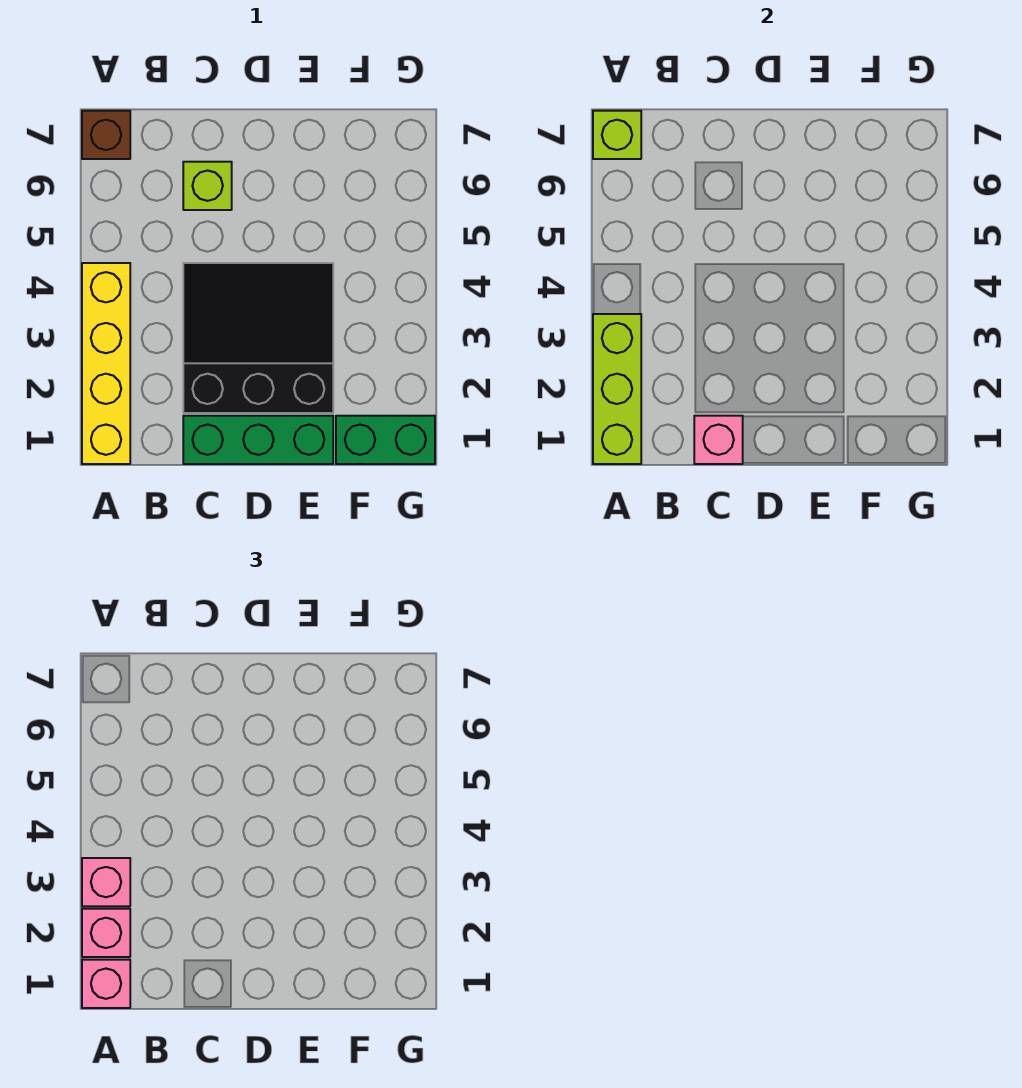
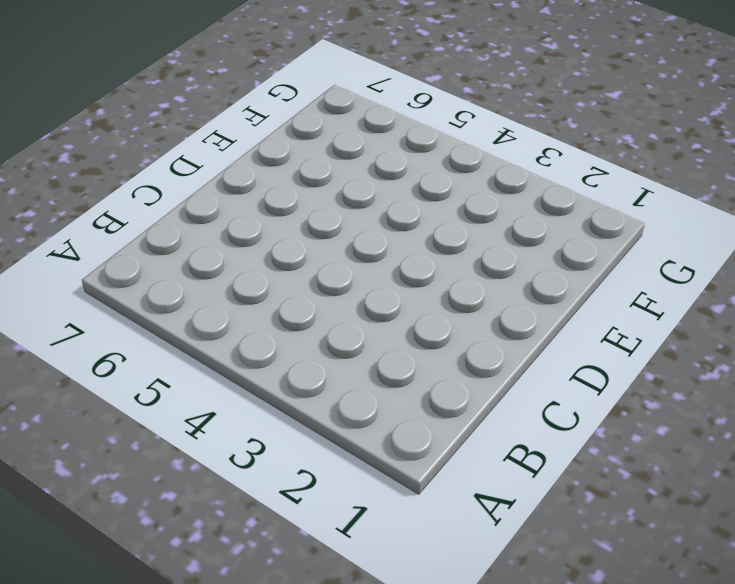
none -> yellow brick A1:A4 level 1
none -> brown brick A7 level 1
none -> green brick C1:E1 level 1

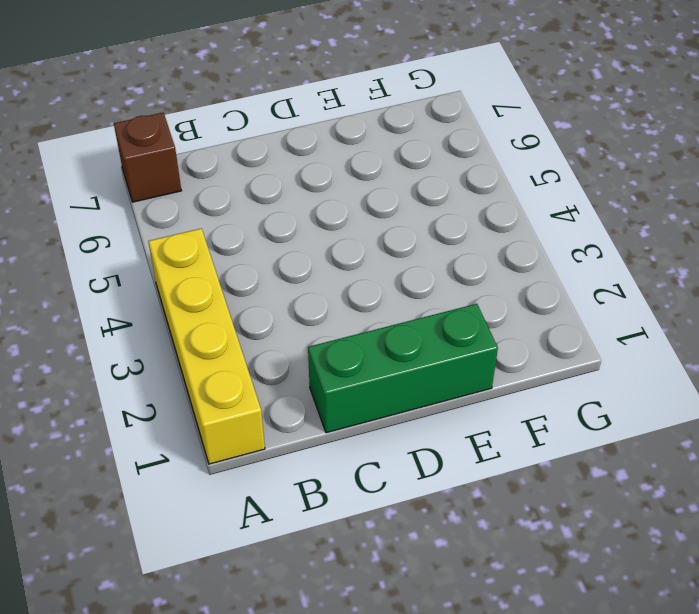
none -> black slope C2:E4 level 1 top 2
none -> lime brick C6 level 1
none -> green brick F1:G1 level 1

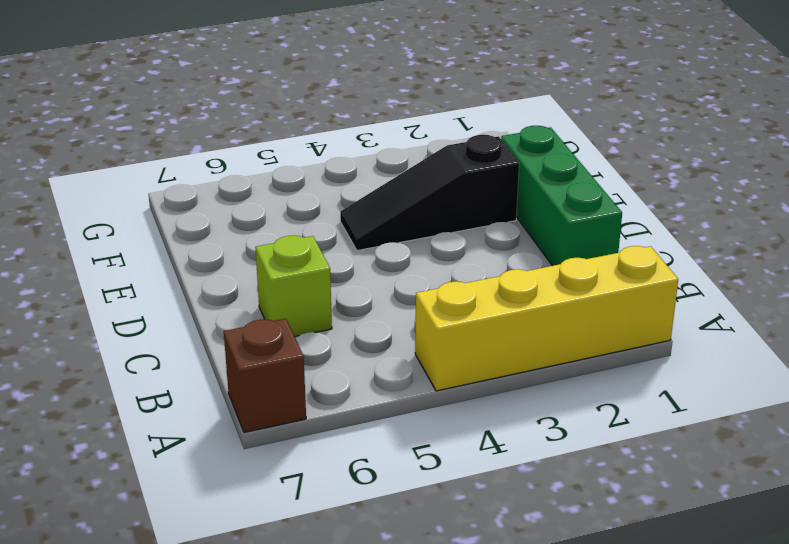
black slope E2:E4 level 1 top 2 -> black slope C2:E4 level 1 top 2
none -> green brick F1:G1 level 1
none -> lime brick A1:A3 level 2
none -> lime brick A7 level 2

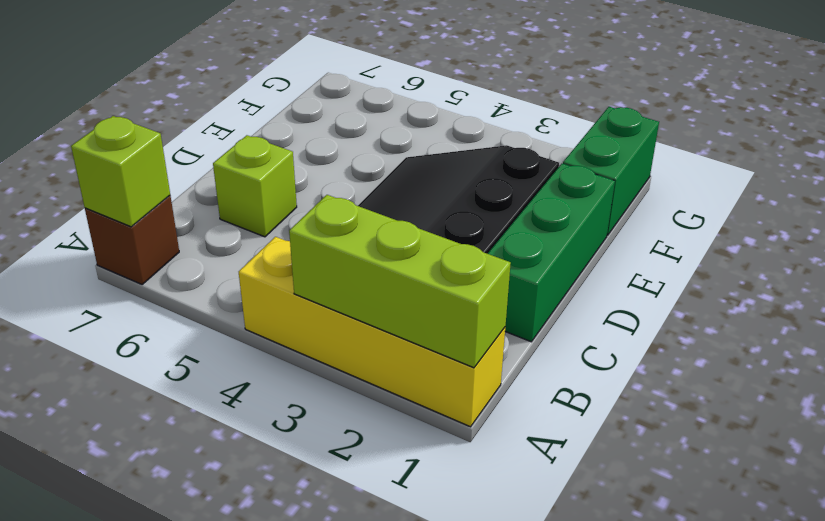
none -> pink brick C1 level 2
none -> pink brick A1 level 3
none -> pink brick A2 level 3

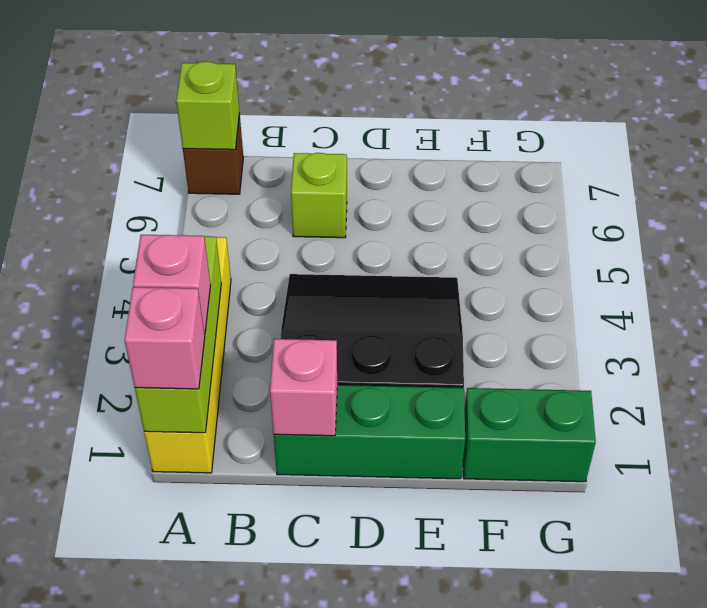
none -> pink brick A3 level 3

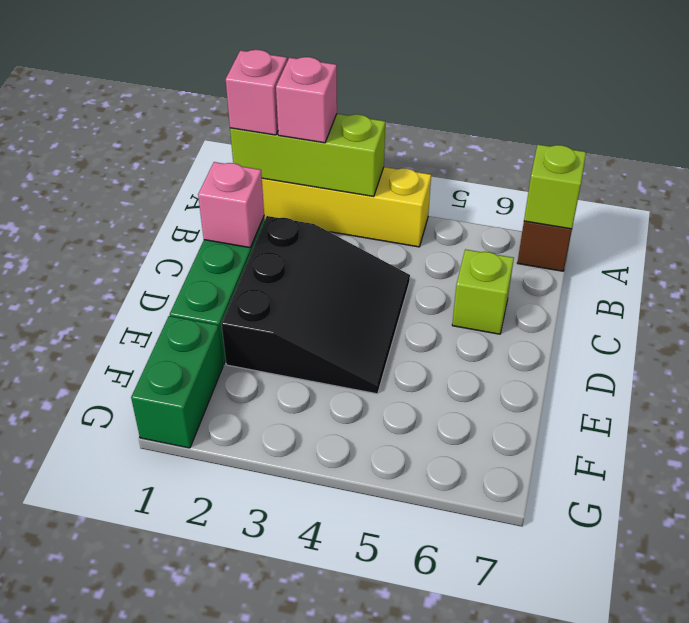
none -> pink brick A3 level 3

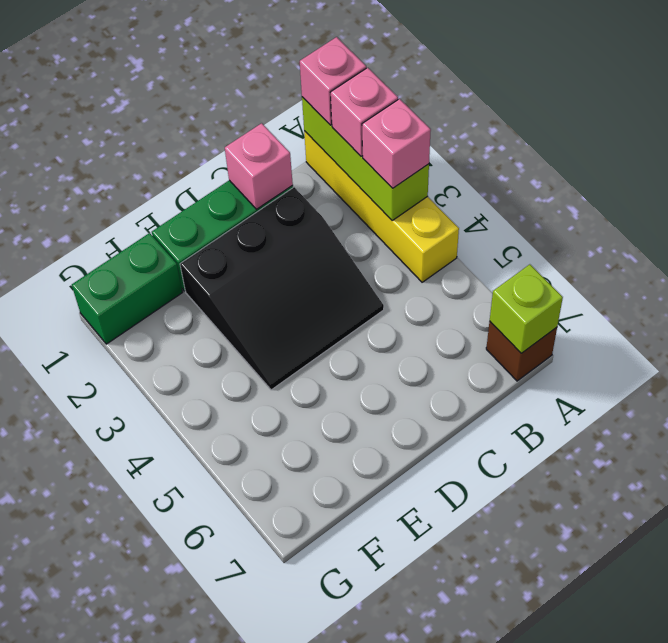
none -> lime brick C6 level 1

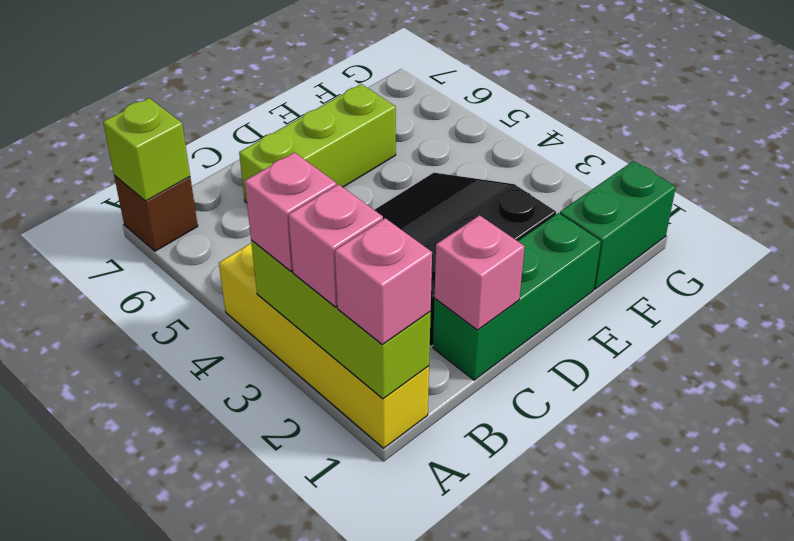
lime brick C6:E6 level 1 -> lime brick C6 level 1

